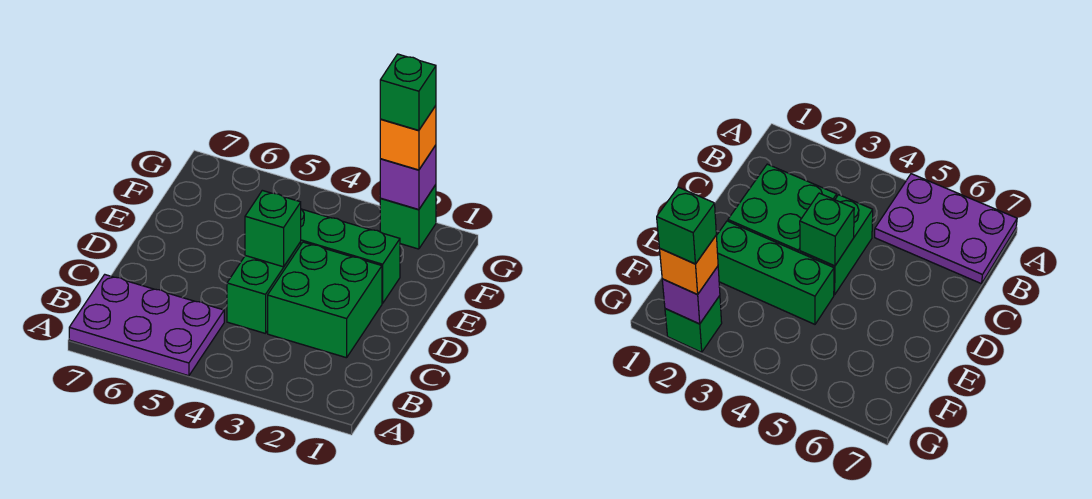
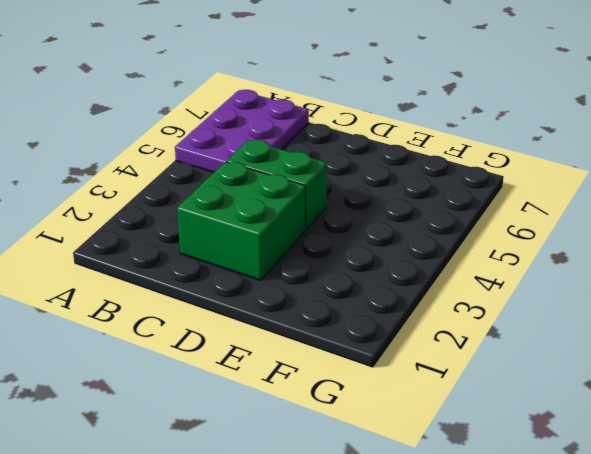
none -> green brick E2:E4 level 1
none -> green brick G2 level 1

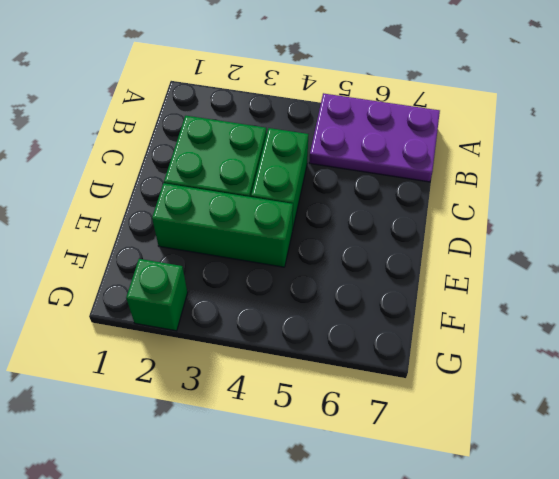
none -> green brick D4 level 2
none -> purple brick G2 level 2

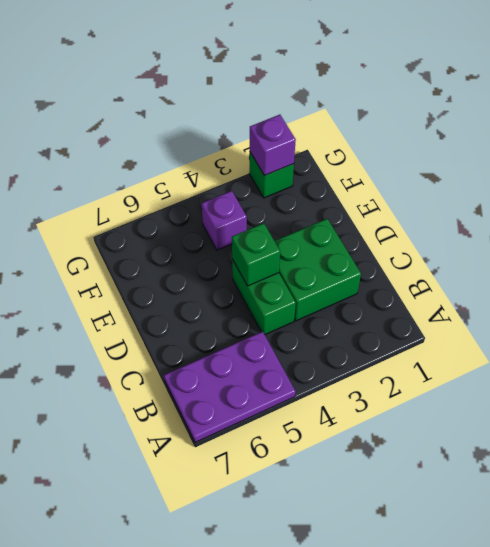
purple brick F4 level 1 -> none
none -> green brick E2:E4 level 1
none -> orange brick G2 level 3

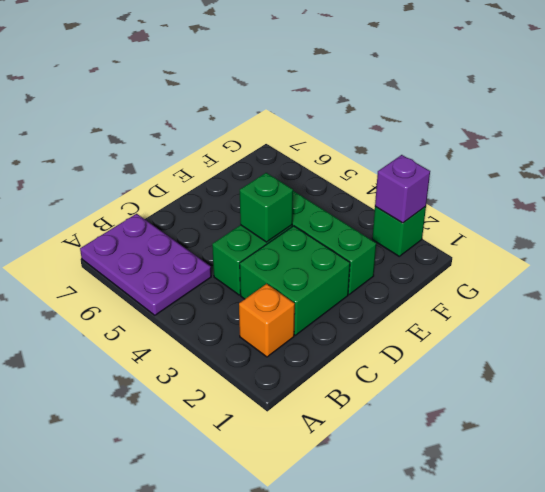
orange brick B2 level 1 -> orange brick G2 level 3
none -> green brick G2 level 4

